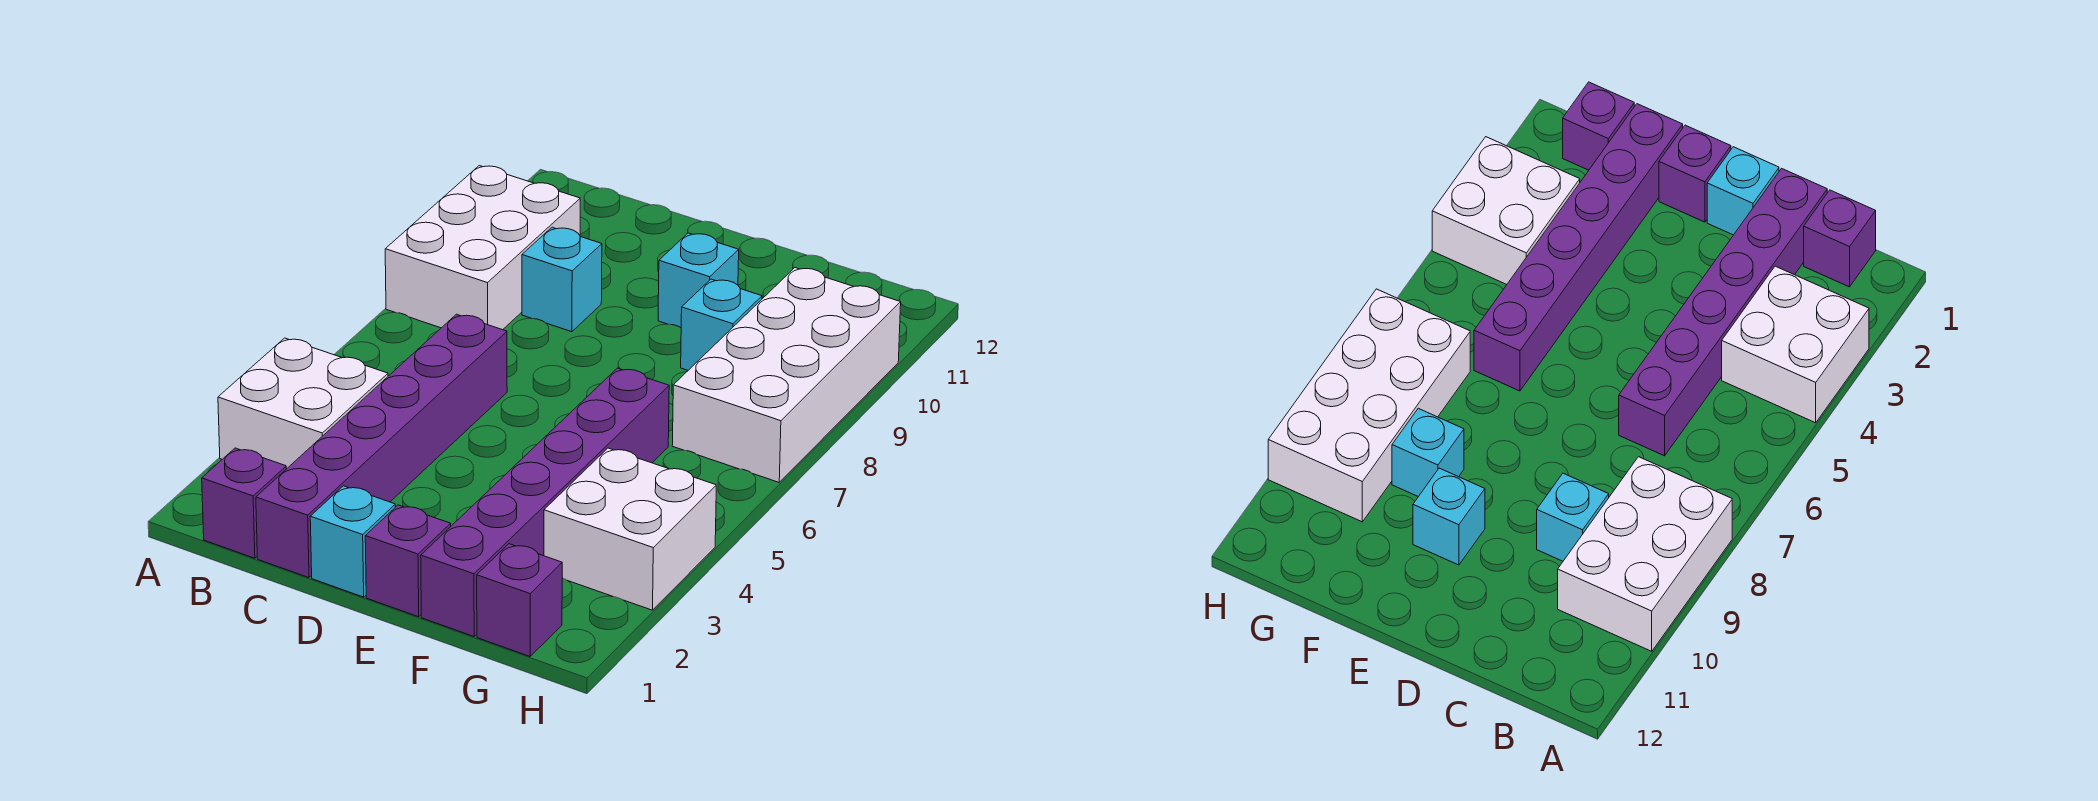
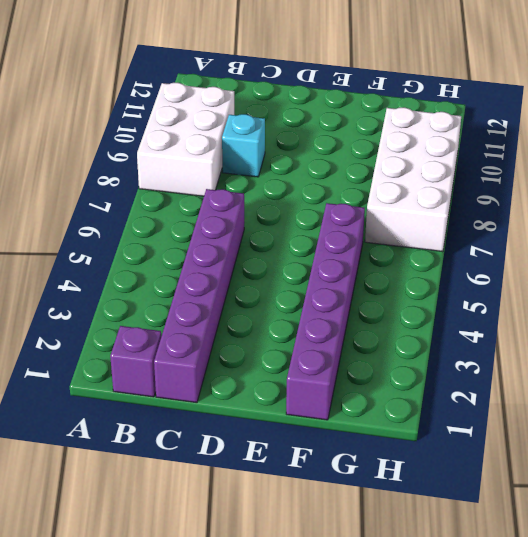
none -> white brick A3:B4 level 1
none -> cyan brick D1 level 1
none -> purple brick E1 level 1

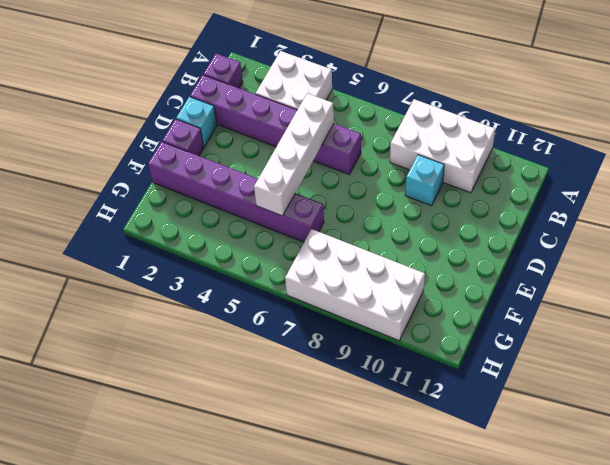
white brick C5:F5 level 2 -> none
none -> cyan brick E10 level 1
none -> cyan brick F9 level 1
none -> purple brick G1 level 1

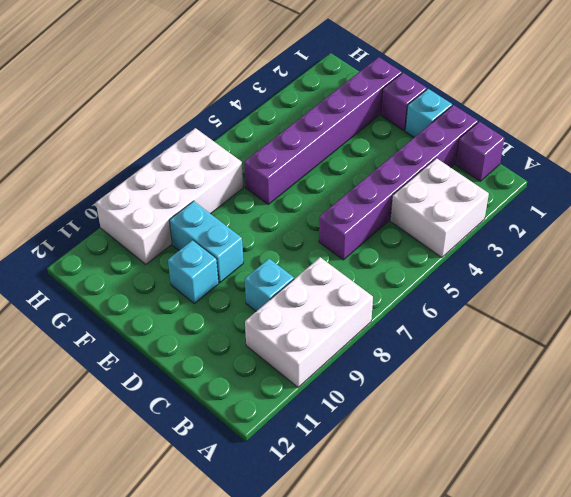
cyan brick E9:F9 level 1 -> cyan brick F9 level 1
none -> purple brick G1 level 1
none -> white brick G3:H4 level 1

